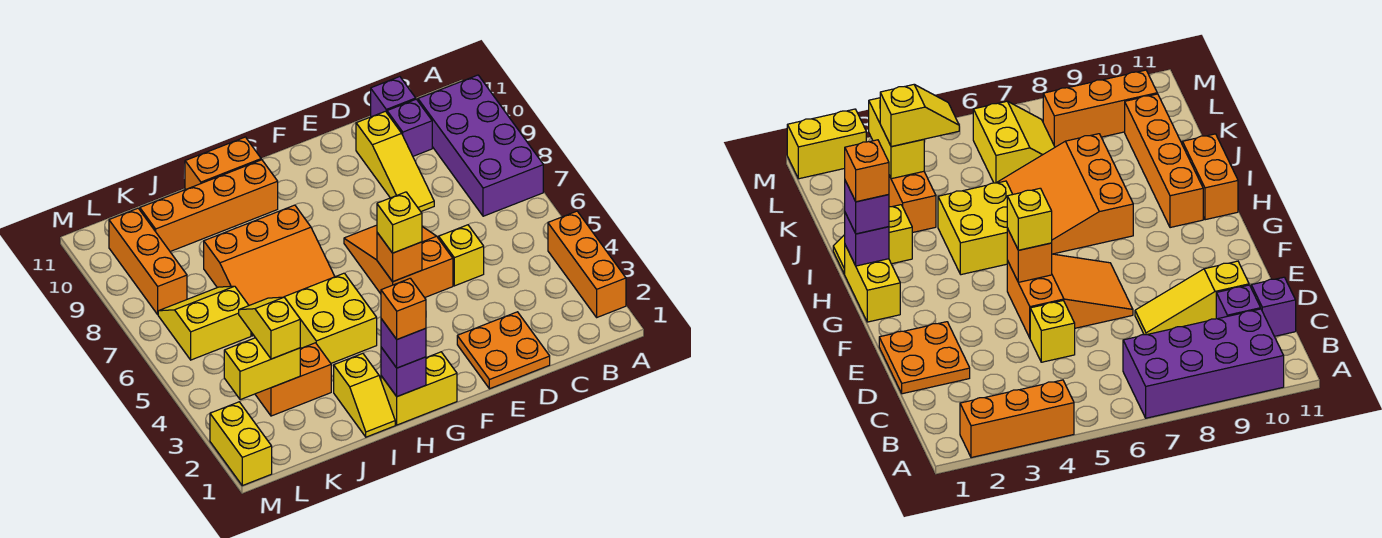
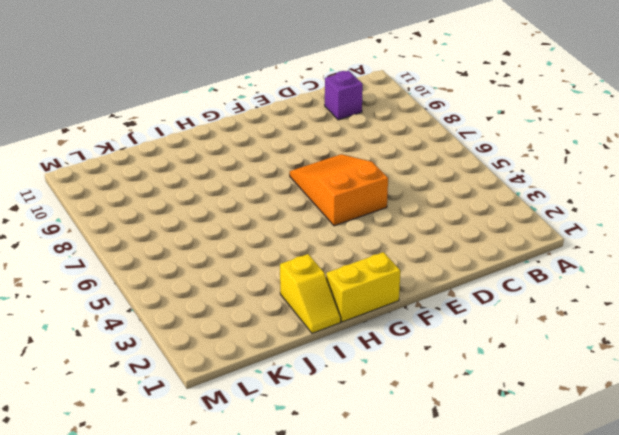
none -> orange brick A2:A4 level 1
none -> purple brick A7:B10 level 1
none -> purple brick C11 level 1

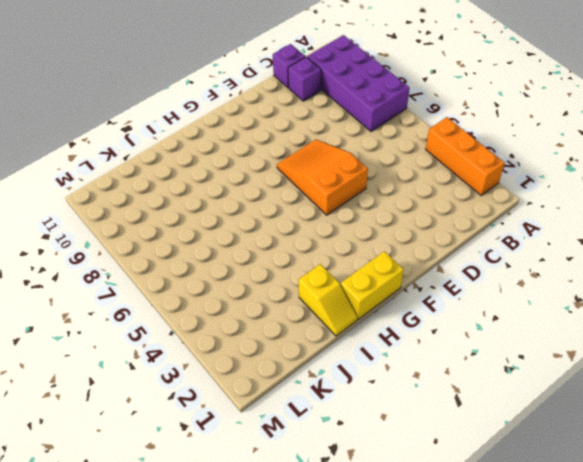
none -> orange plate D1:E2 level 1
none -> yellow brick D5 level 1
none -> yellow slope D8:D10 level 1 top 10

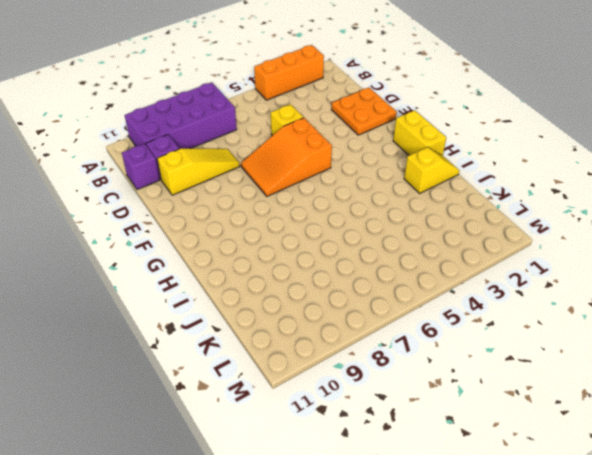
none -> yellow brick H4:I5 level 1
none -> orange slope H6:J8 level 1 top 8
none -> orange brick H10:K10 level 1

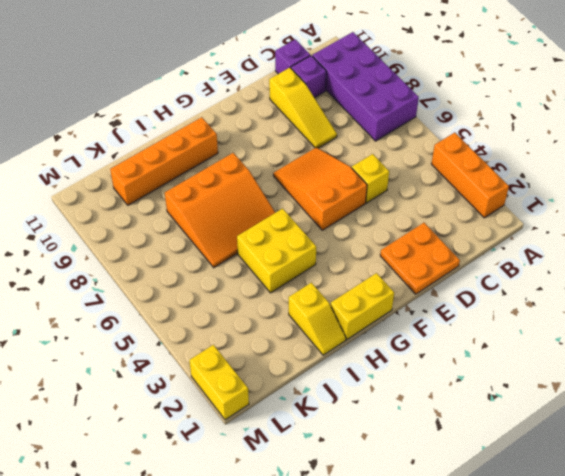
none -> orange brick H11:I11 level 1
none -> orange brick J3:K3 level 1
none -> yellow slope K6:L7 level 1 top 6

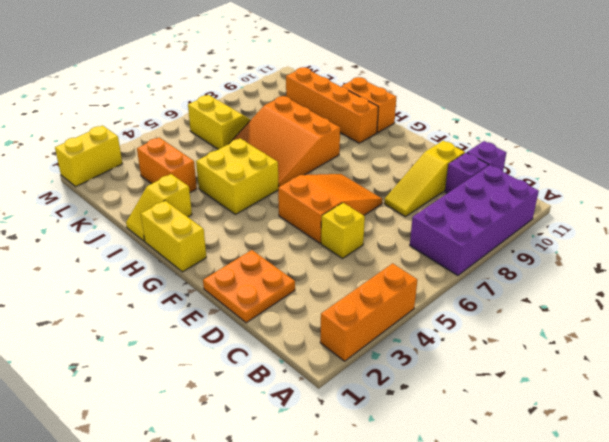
none -> orange brick L8:L10 level 1
none -> orange brick F5 level 2
none -> purple brick H1 level 2

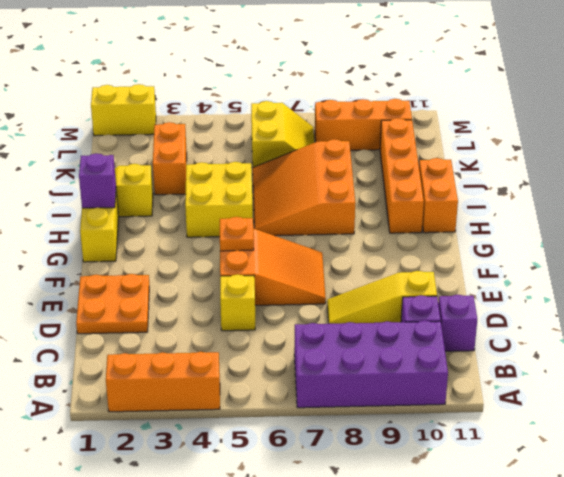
orange plate F5 level 2 -> orange brick F5 level 2
none -> yellow brick K3:L3 level 2
none -> yellow brick F5 level 3
none -> purple brick H1 level 3

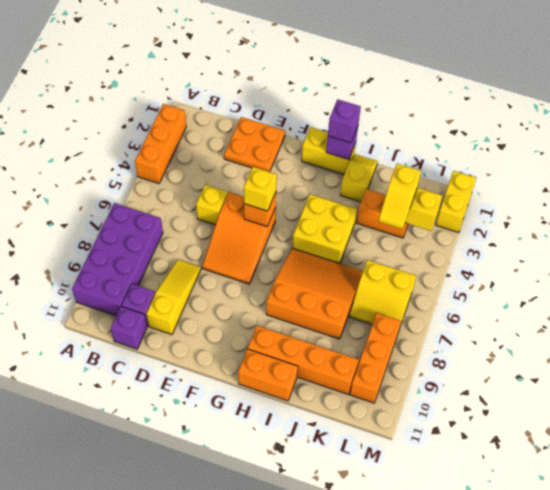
none -> orange brick H1 level 4

